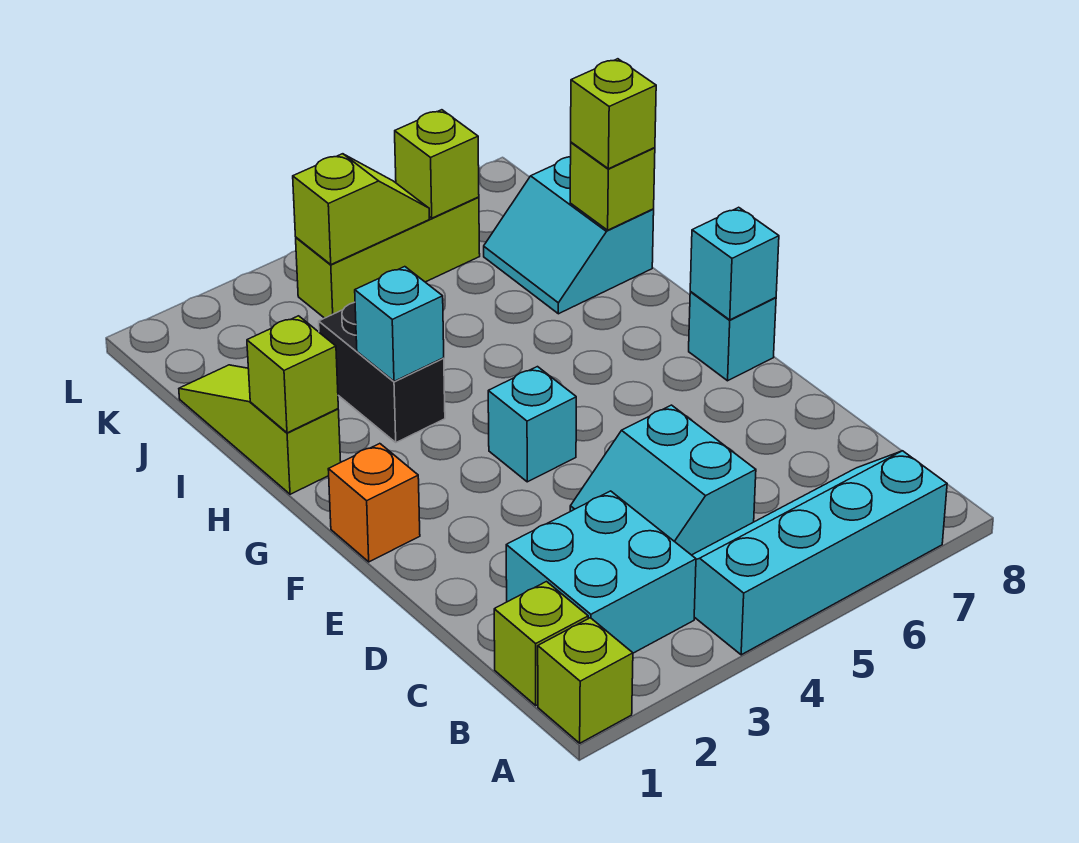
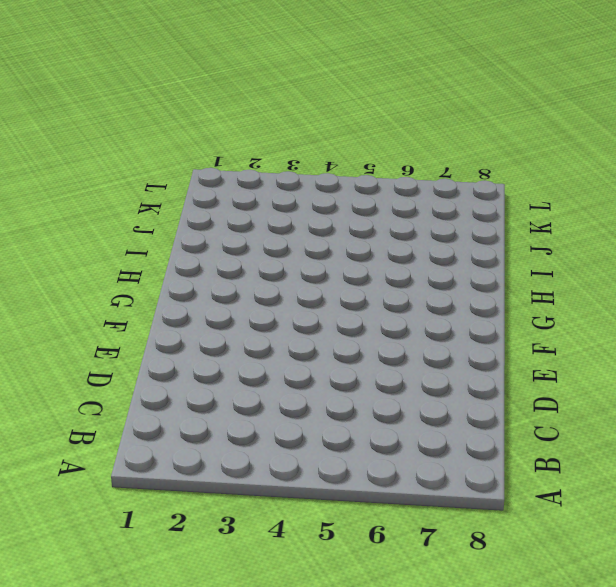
none -> lime brick A1 level 1
none -> cyan slope A4:B7 level 1 top A
none -> lime brick B1 level 1

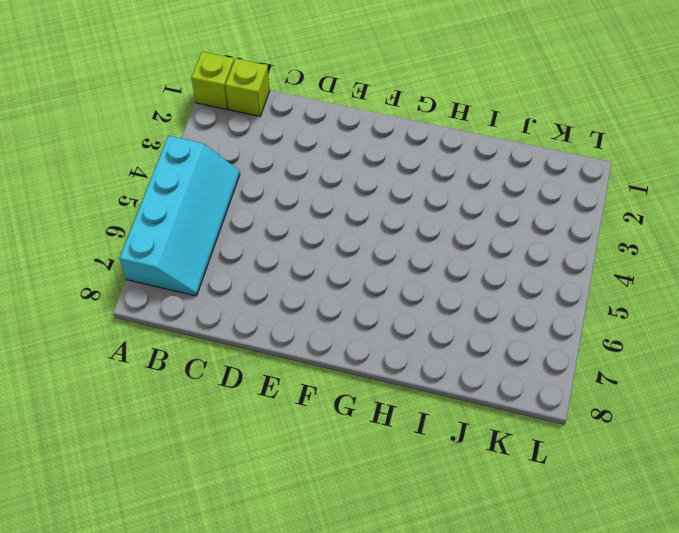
none -> cyan brick B2:C3 level 1
none -> cyan slope C4:D5 level 1 top 5
none -> orange brick F1 level 1

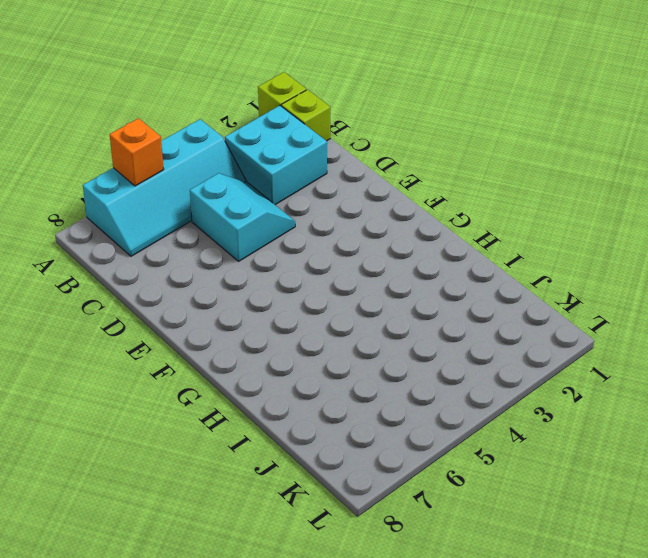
orange brick A6 level 2 -> orange brick F1 level 1
none -> cyan brick F4 level 1
none -> cyan brick F8 level 1
none -> lime slope H1:J1 level 1 top H

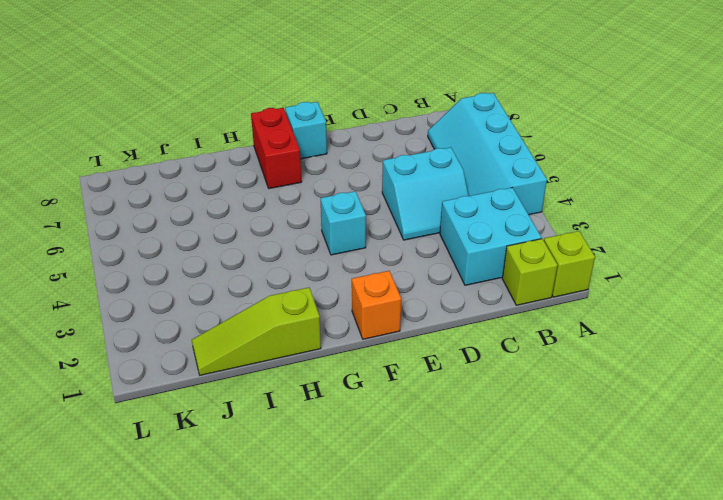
red brick G7:G8 level 1 -> none
none -> black brick H3:I3 level 1
none -> cyan slope I7:J8 level 1 top 8
none -> lime brick K4:K6 level 1

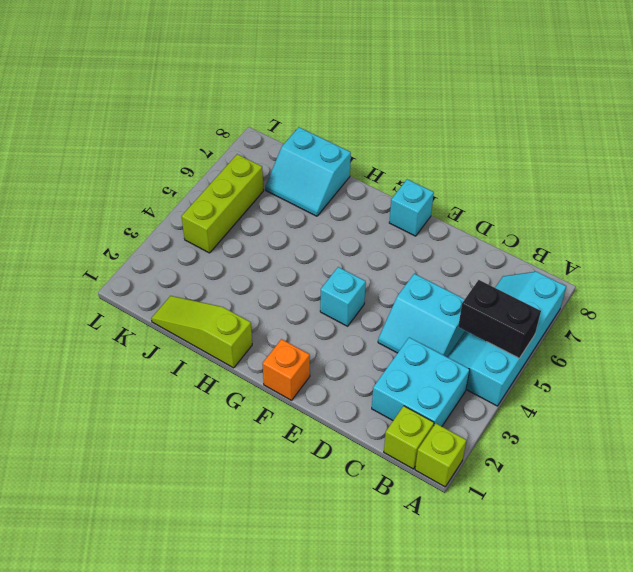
black brick A5:B5 level 2 -> black brick H3:I3 level 1
none -> cyan brick F8 level 2
none -> lime brick H1 level 2
none -> cyan brick H3 level 2

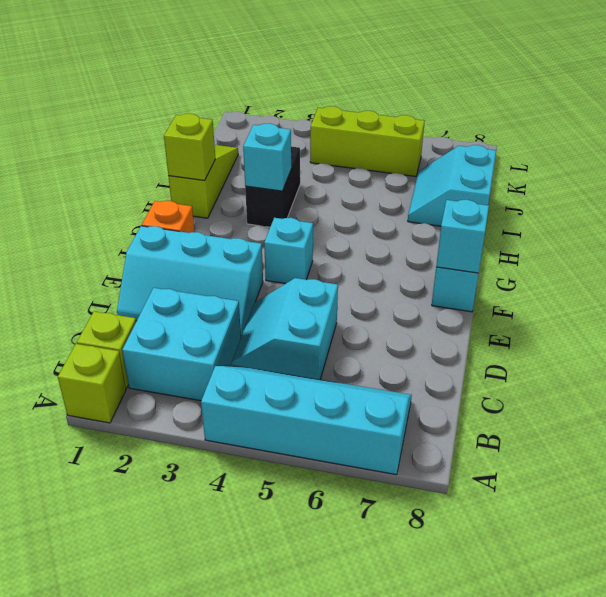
cyan slope D1:E3 level 1 top E -> none
none -> lime brick I8 level 2
none -> lime slope K4:K5 level 2 top 4
none -> lime brick K6 level 2

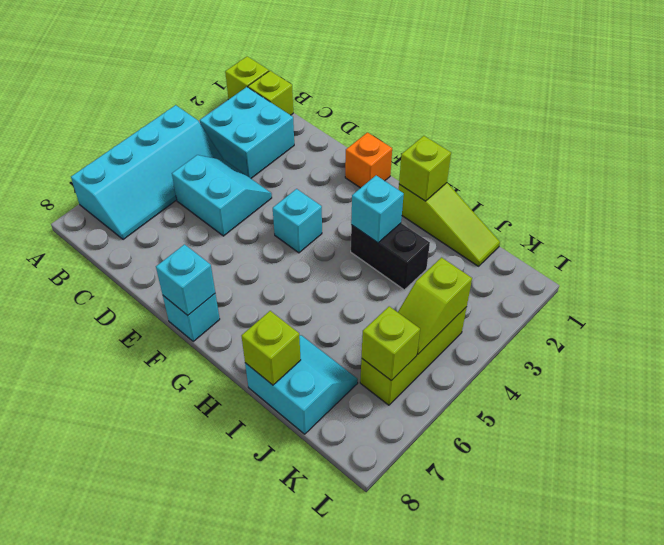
none -> lime brick I8 level 3

